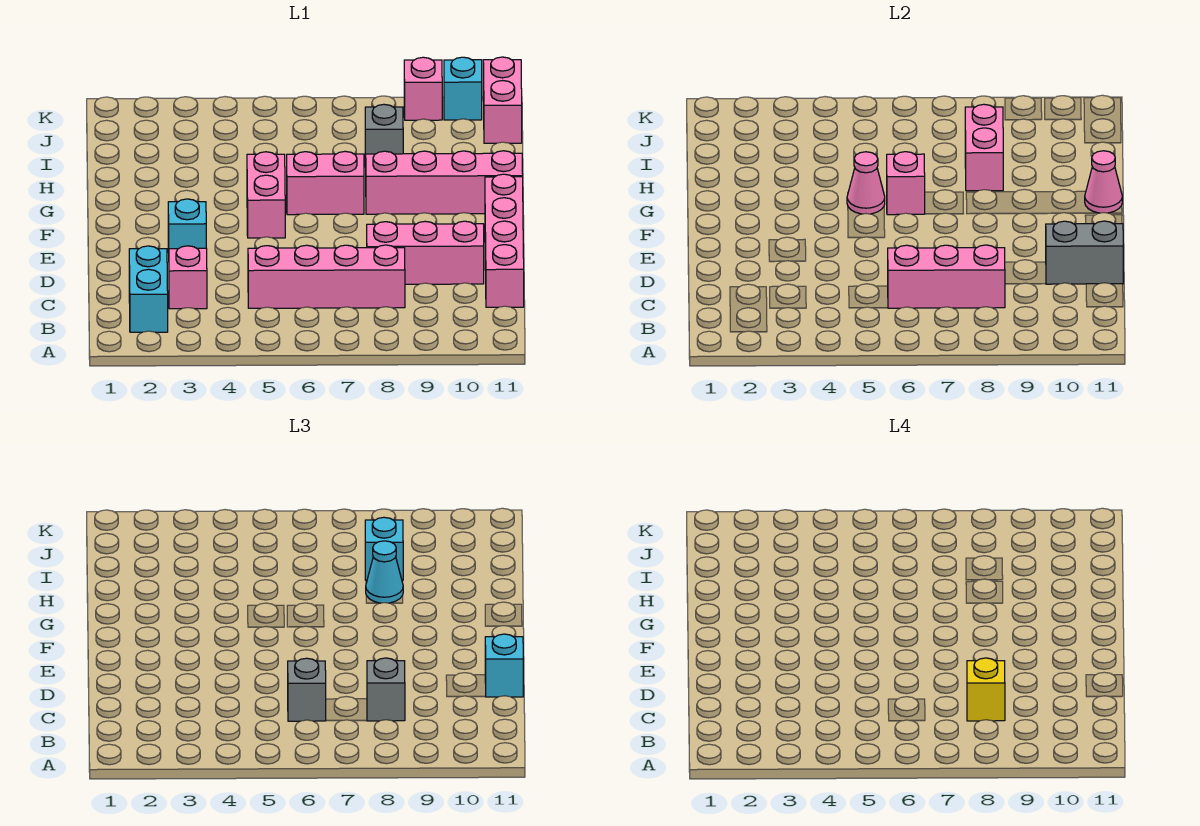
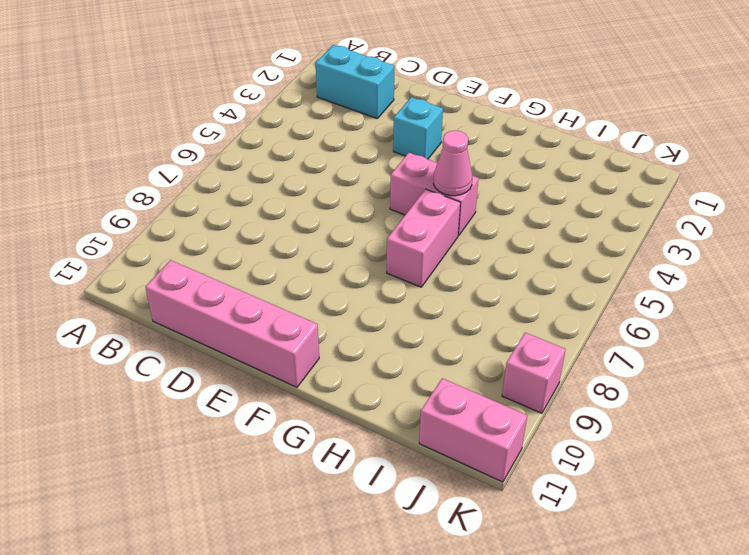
none -> pink brick C3 level 1
none -> pink brick C5:C8 level 1
none -> pink brick D8:D10 level 1

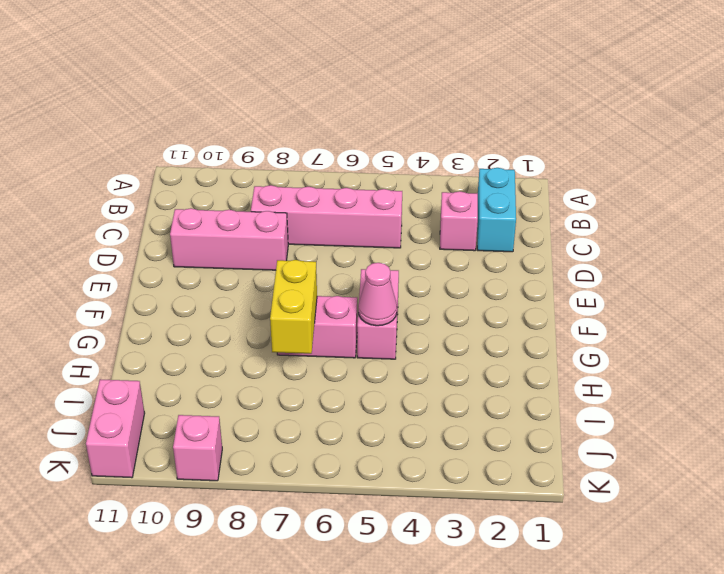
yellow brick G7:H7 level 2 -> none
none -> pink brick C11:F11 level 1
none -> cyan brick E3 level 1
none -> pink brick G8:G11 level 1

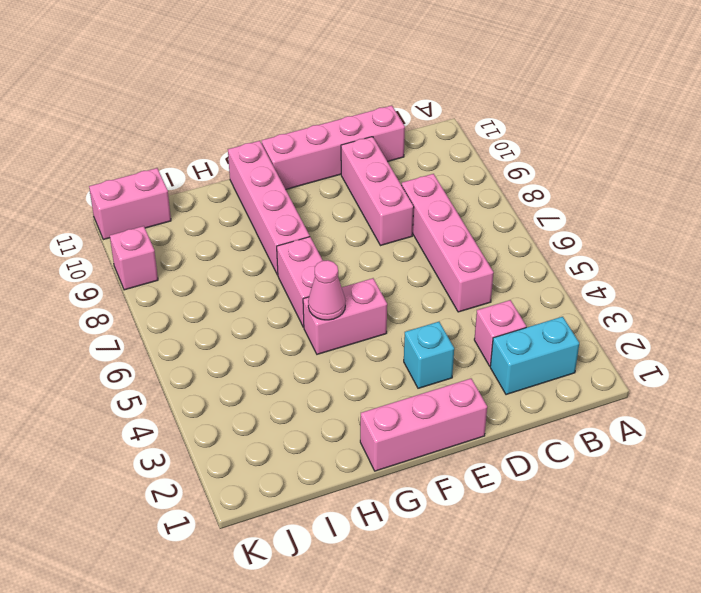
pink brick E1:G1 level 1 -> pink brick C6:C8 level 2
none -> grey brick I8 level 1
none -> cyan brick K10 level 1
none -> grey brick D10:D11 level 2

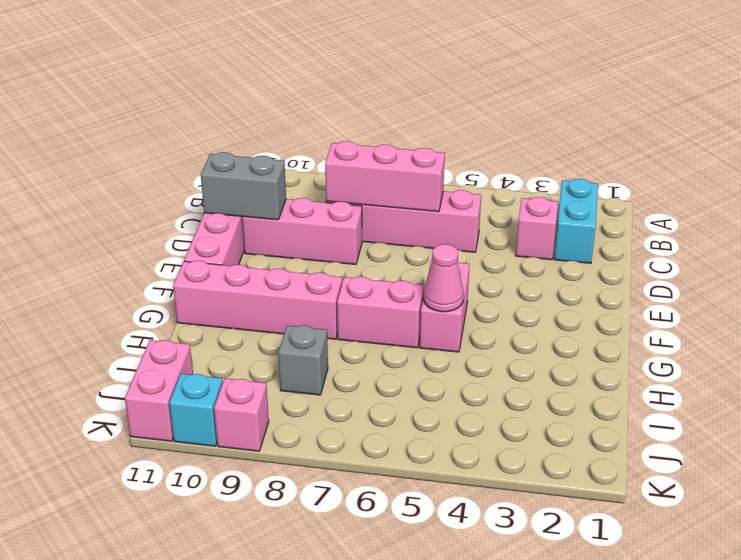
none -> cyan brick E3 level 1
none -> pink brick G6 level 2
none -> pink cone G11 level 2

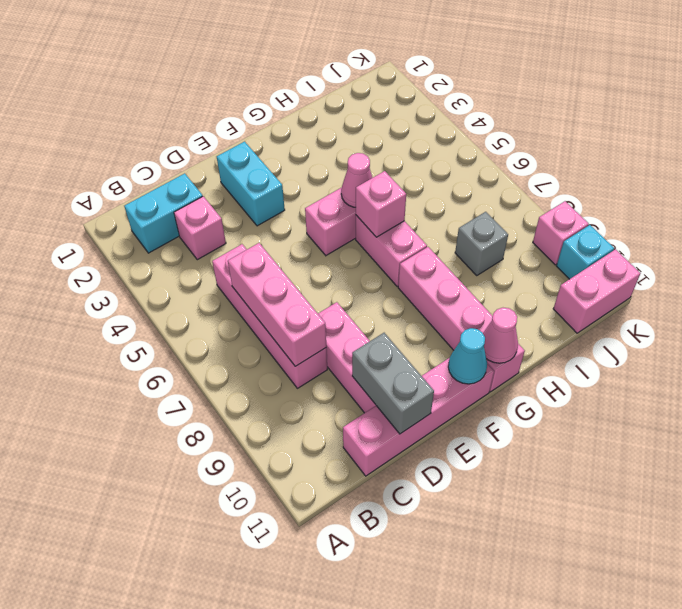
cyan brick E2:E3 level 1 -> cyan brick E3 level 1
cyan cone F11 level 2 -> cyan cone H8 level 3
none -> pink brick H8:I8 level 2
none -> grey brick C6 level 3
none -> grey brick C8 level 3

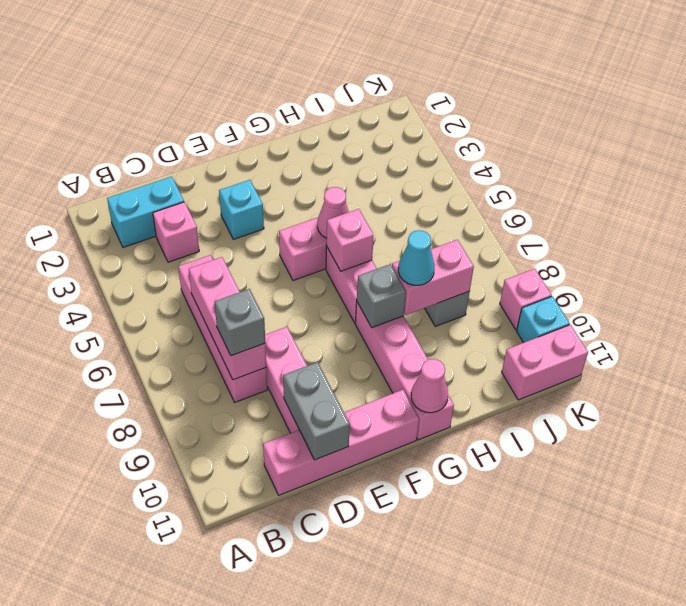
grey brick G8 level 2 -> grey brick C6 level 3
none -> cyan brick D11 level 3
none -> cyan brick I8 level 3
none -> yellow brick C8 level 4

